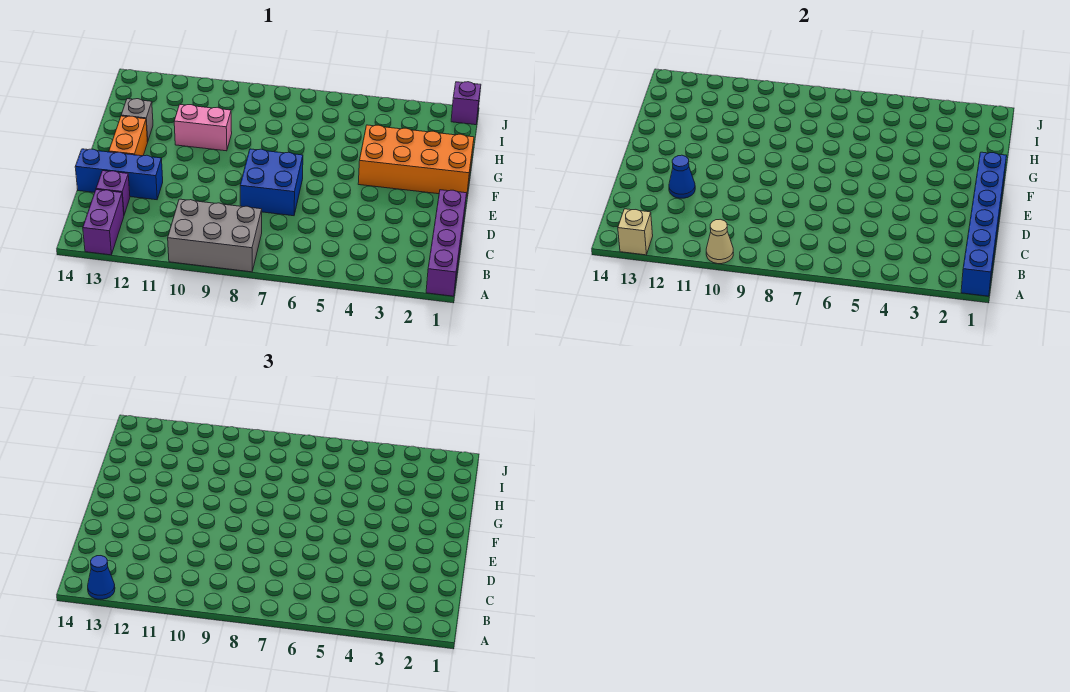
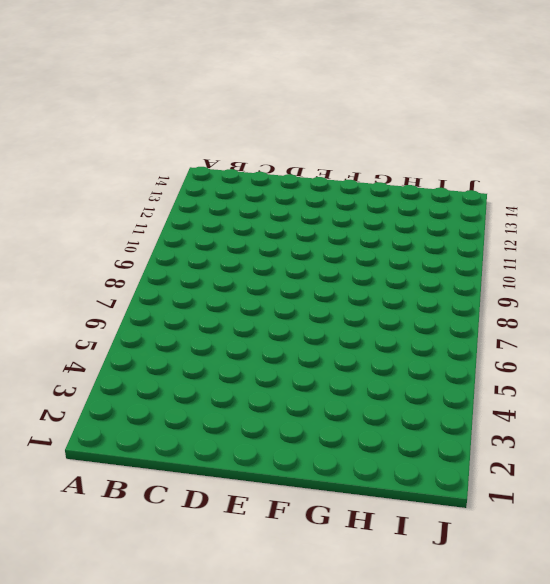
none -> purple brick A1:D1 level 1
none -> grey brick A8:B10 level 1
none -> purple brick A13:B13 level 1

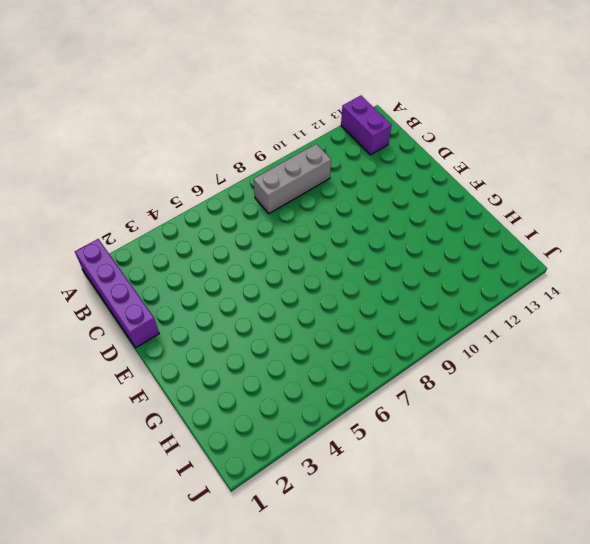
grey brick B8:B10 level 1 -> grey brick A8:B10 level 1
none -> purple brick C13 level 1
none -> blue brick D7:E8 level 1
none -> blue brick D12:D14 level 1

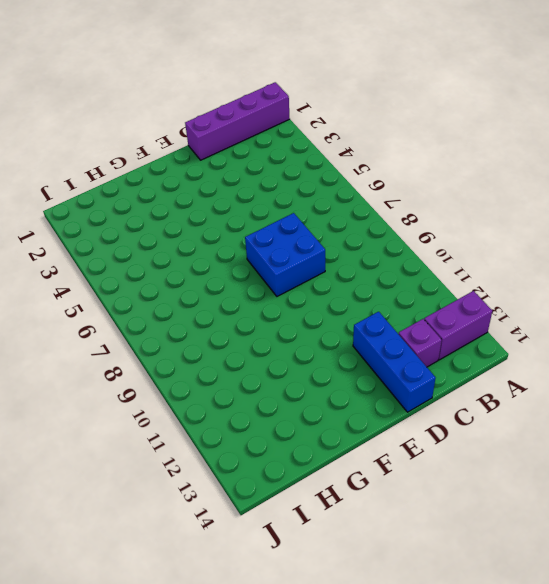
none -> grey brick A8:B10 level 1
none -> orange brick E13:F13 level 1
none -> orange brick F1:G4 level 1

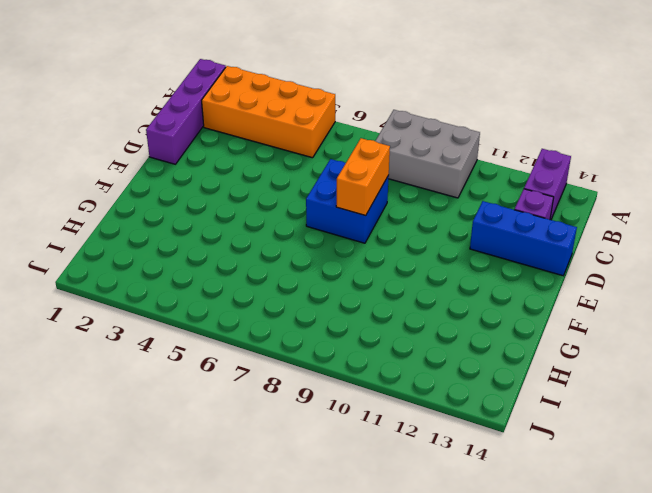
orange brick A2:B5 level 1 -> orange brick F1:G4 level 1
orange brick D8:E8 level 2 -> orange brick E13:F13 level 1
none -> pink brick G10:G11 level 1
none -> grey brick G13 level 1
none -> purple brick J1 level 1

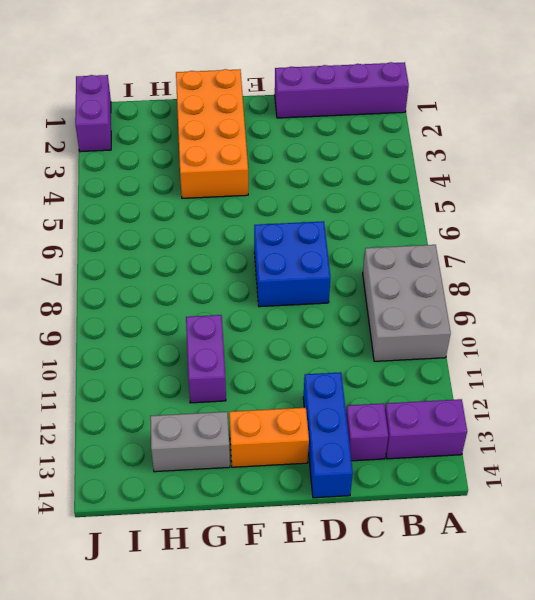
purple brick G10:G11 level 1 -> pink brick G10:G11 level 1
grey brick G13:H13 level 1 -> grey brick G13 level 1
purple brick J1:J2 level 1 -> purple brick J1 level 1
none -> blue brick A1:F1 level 2
none -> tan cone A10 level 2
none -> tan brick A13 level 2

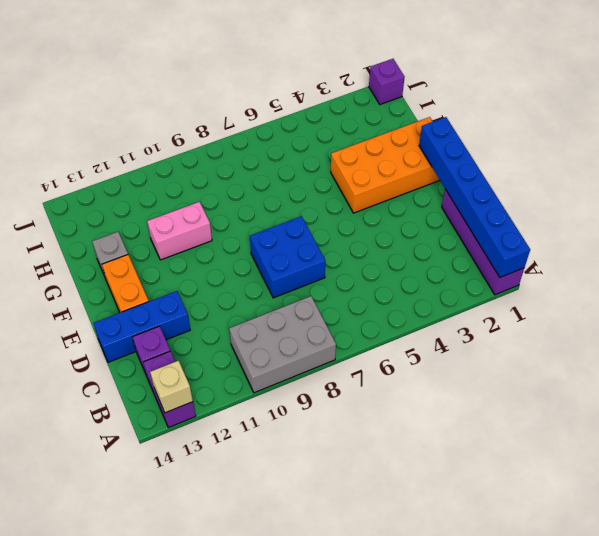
none -> tan cone A10 level 2
none -> blue cone D12 level 2
none -> blue cone A13 level 3

